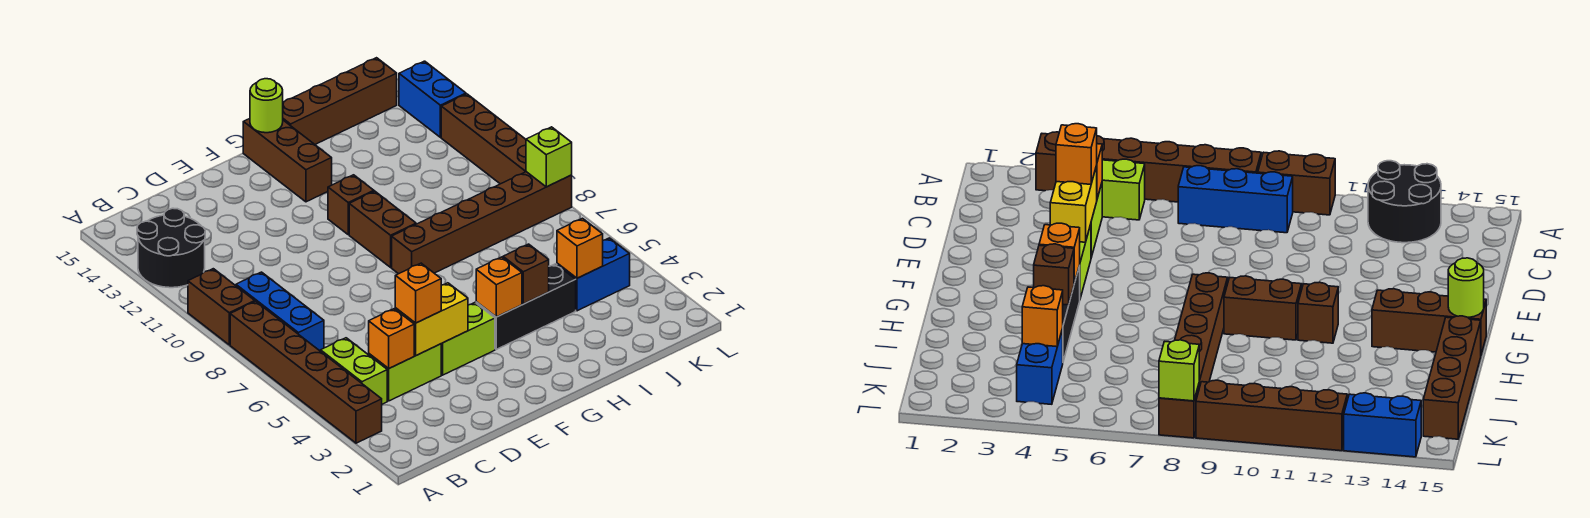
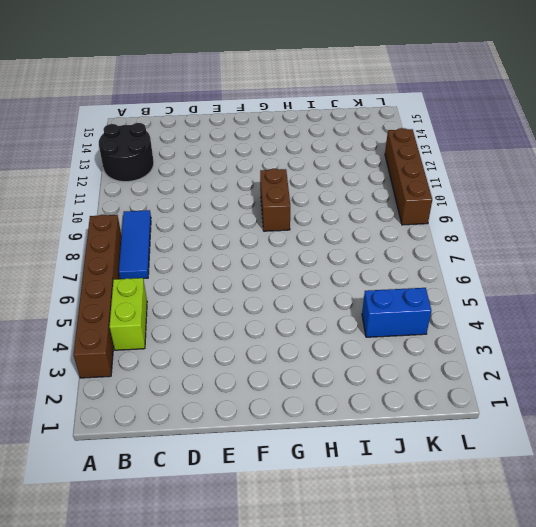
blue tile B7:B9 level 1 -> blue brick B7:B9 level 1
none -> brown brick A9:A10 level 1
none -> lime brick C4:D4 level 1
none -> lime brick E4:F4 level 1

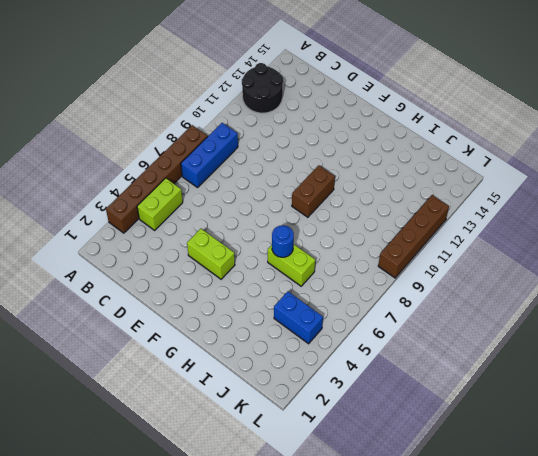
lime brick H6:I6 level 1 -> lime brick C4:D4 level 1
blue round brick H6 level 2 -> none
none -> brown brick A9:A10 level 1
none -> black brick G4:I4 level 1
none -> brown brick G8:L8 level 1

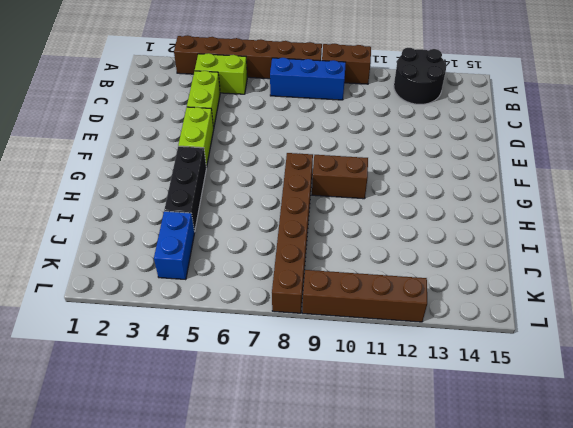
none -> brown brick G11 level 1
none -> brown brick G13:G15 level 1
none -> brown brick H15:K15 level 1

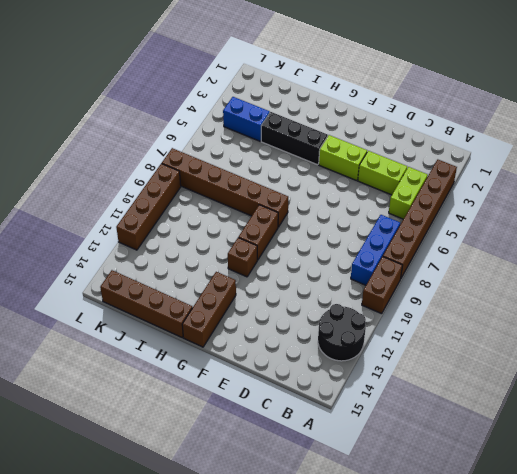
none -> blue brick L13:L14 level 1
none -> orange brick C4 level 2
none -> yellow brick D4:E4 level 2

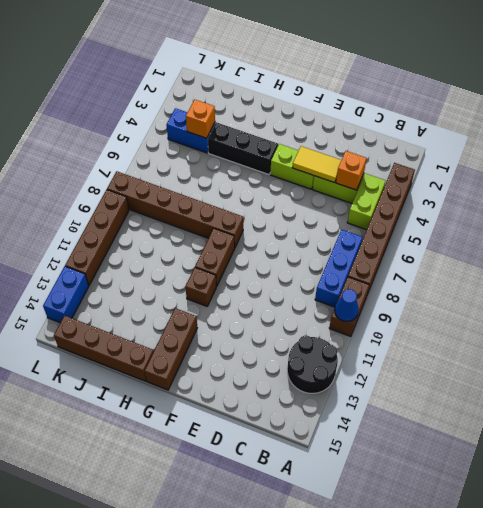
blue cone A10 level 2 -> none
yellow tile D4:E4 level 2 -> yellow brick D4:E4 level 2
none -> orange brick G4 level 2
none -> lime round brick G15 level 2
none -> brown brick H4 level 2

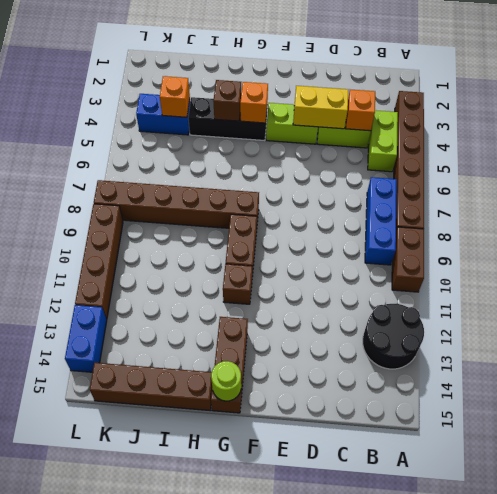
none -> lime brick L8 level 2
none -> orange brick D4 level 3

